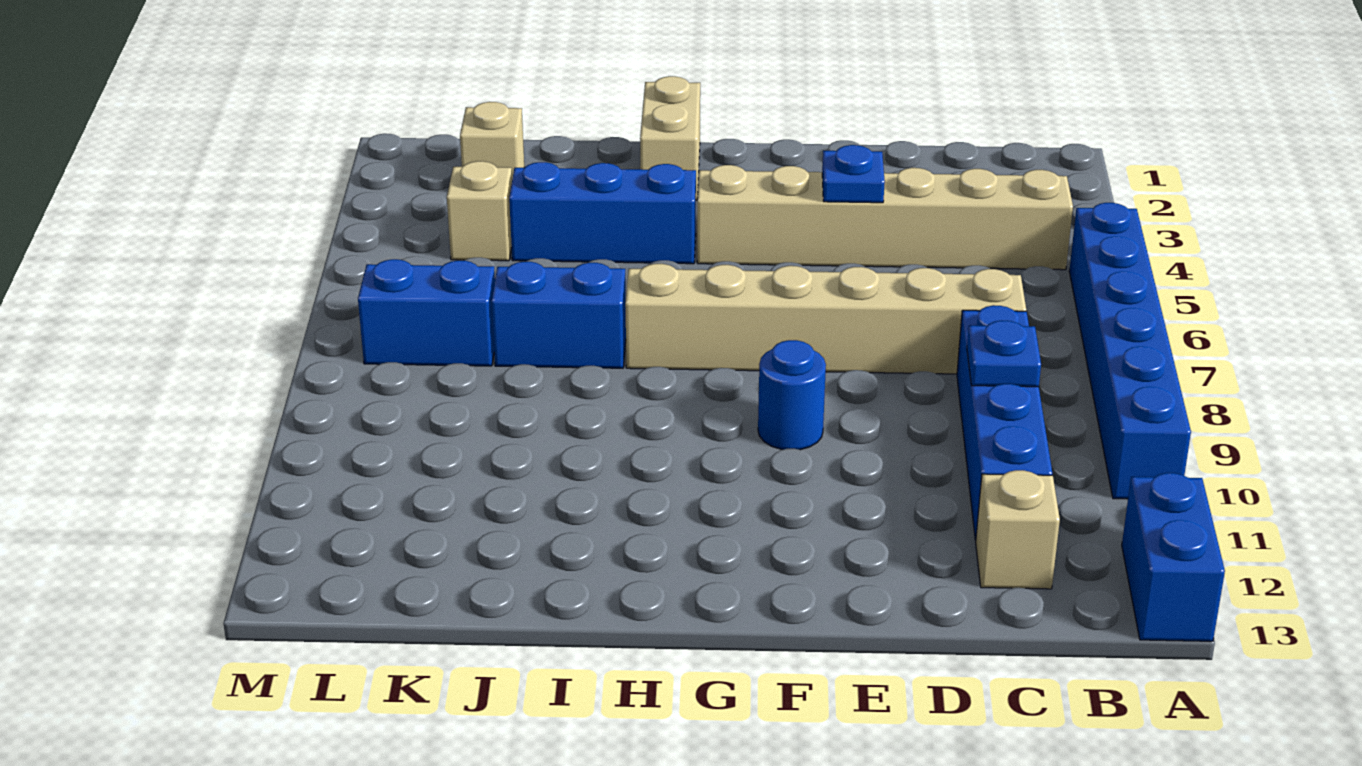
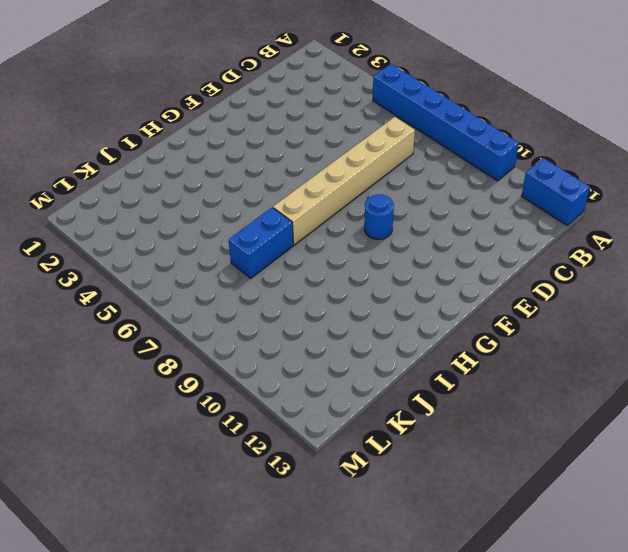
none -> tan brick B4:G4 level 1
none -> blue brick C8:C11 level 1
none -> tan brick C12 level 1

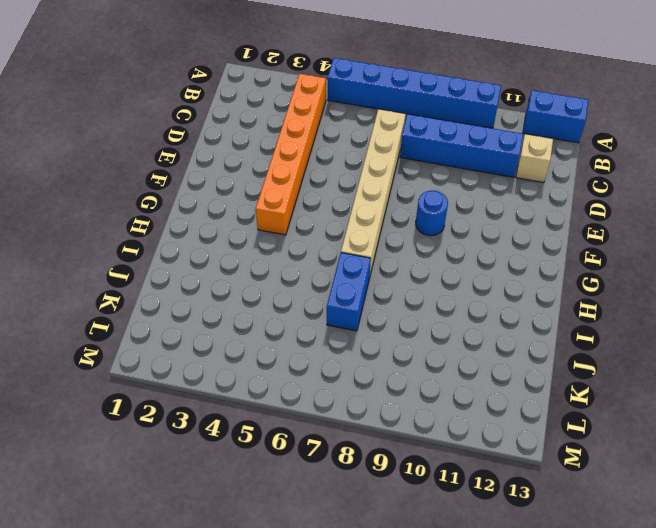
orange brick B4:G4 level 1 -> tan brick B4:G4 level 1
none -> tan brick H1:H2 level 1
none -> blue brick H4:J4 level 1
none -> tan brick K2 level 1

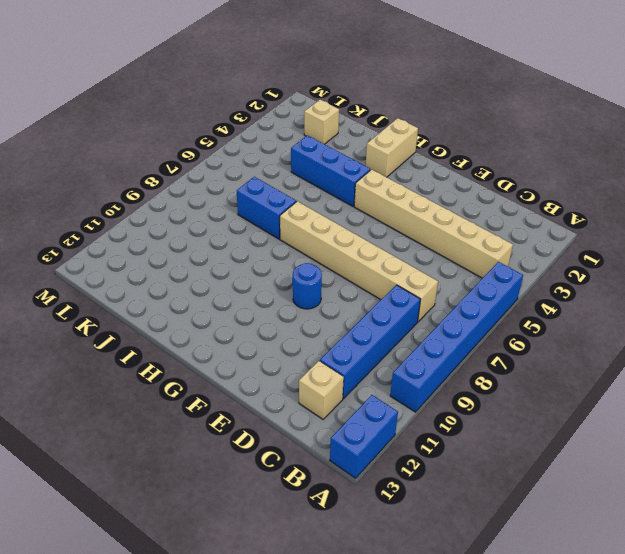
none -> tan brick K4 level 1
none -> blue brick K7:L7 level 1
none -> blue plate C9 level 2

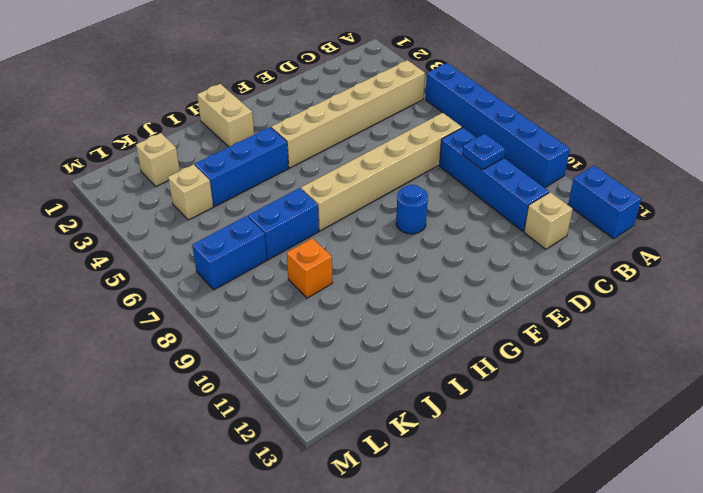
orange brick J9 level 1 -> none
none -> blue plate E4 level 2

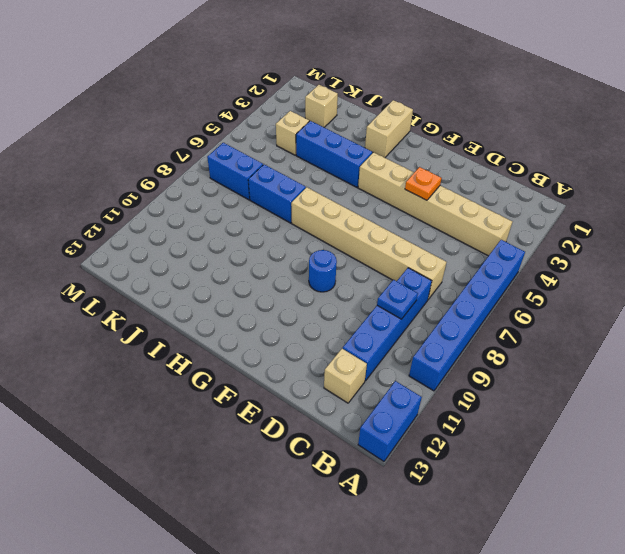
orange plate E4 level 2 -> blue plate E4 level 2

